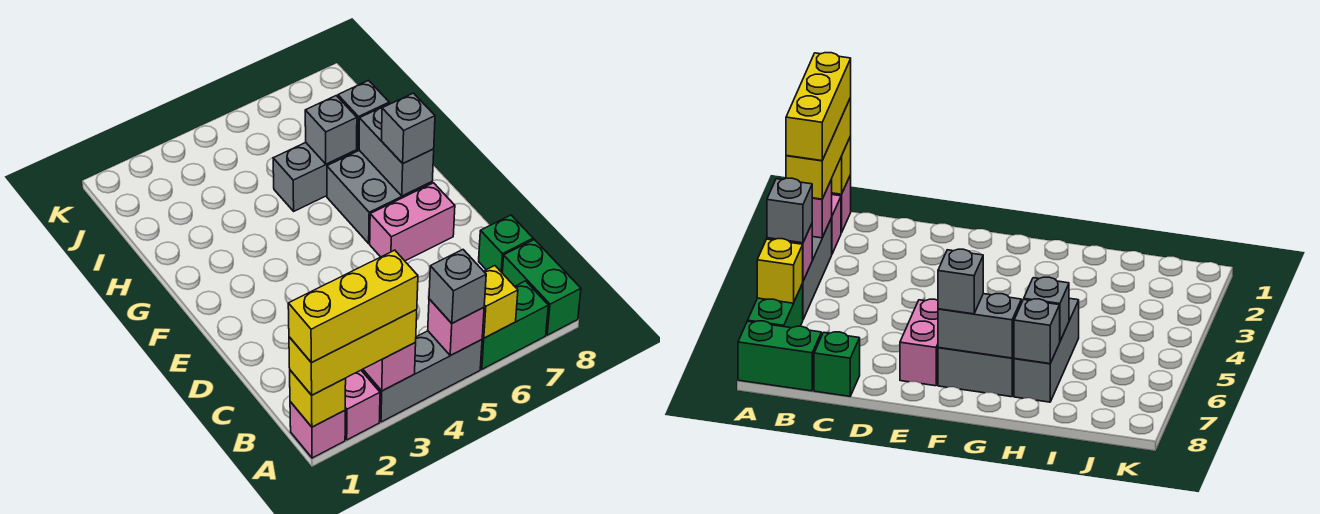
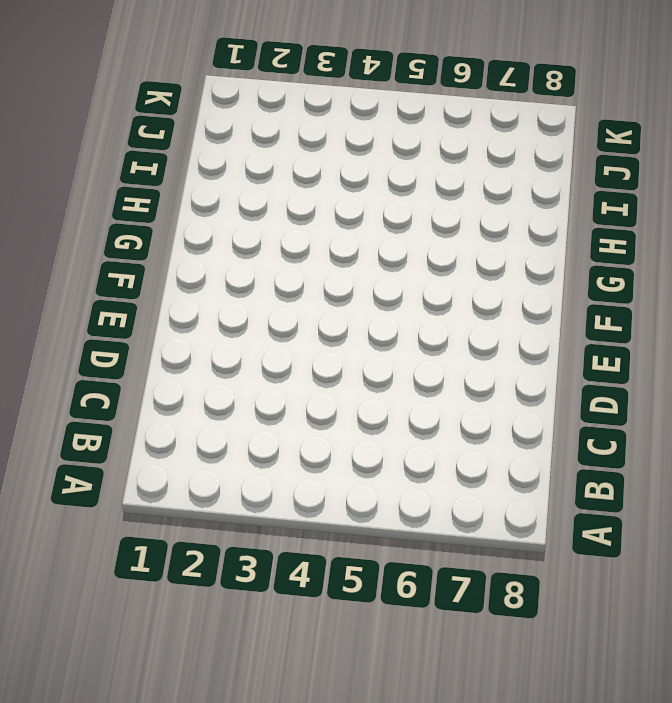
none -> pink brick A1 level 1
none -> pink brick A2 level 1
none -> grey brick A3:A5 level 1

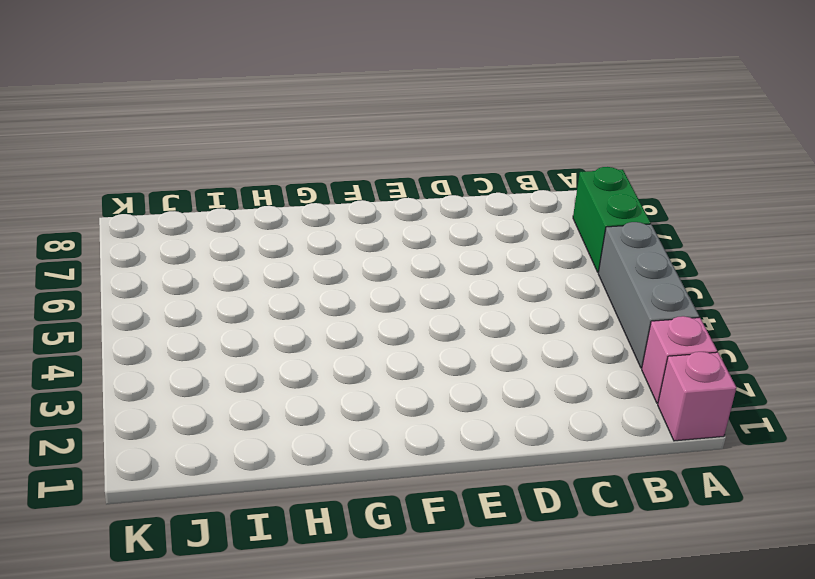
none -> green brick A8:B8 level 1
none -> green brick C8 level 1
none -> pink brick E6:E7 level 1

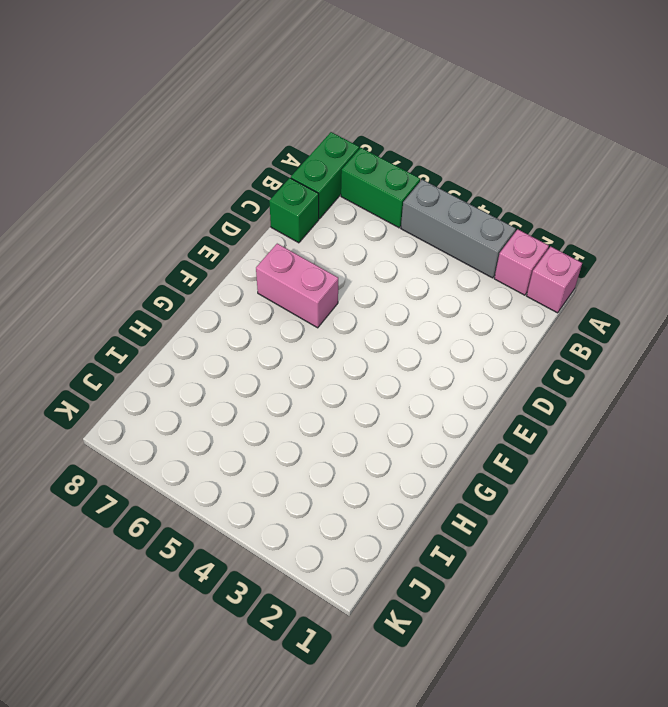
none -> grey brick F6:G7 level 1
none -> grey brick H5:H7 level 1
none -> yellow brick A1 level 2

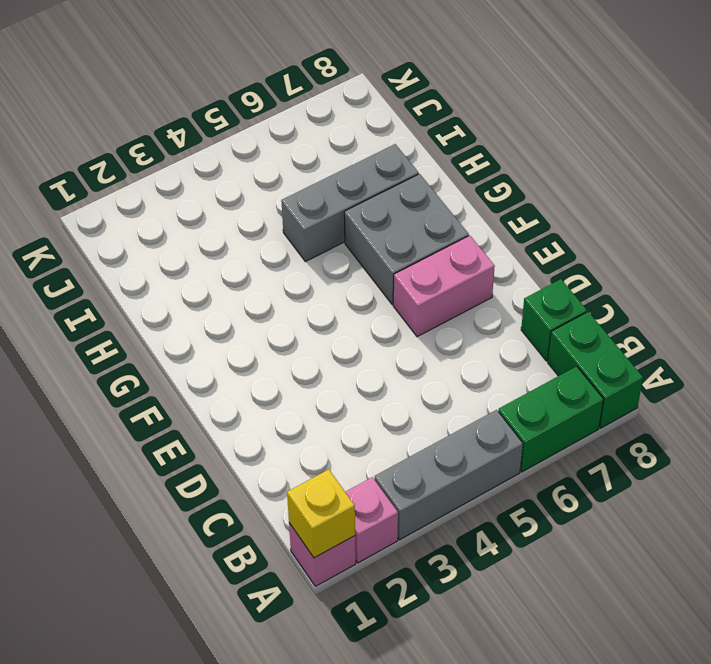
none -> pink brick A3 level 2
none -> pink brick A5 level 2
none -> yellow brick A6 level 2

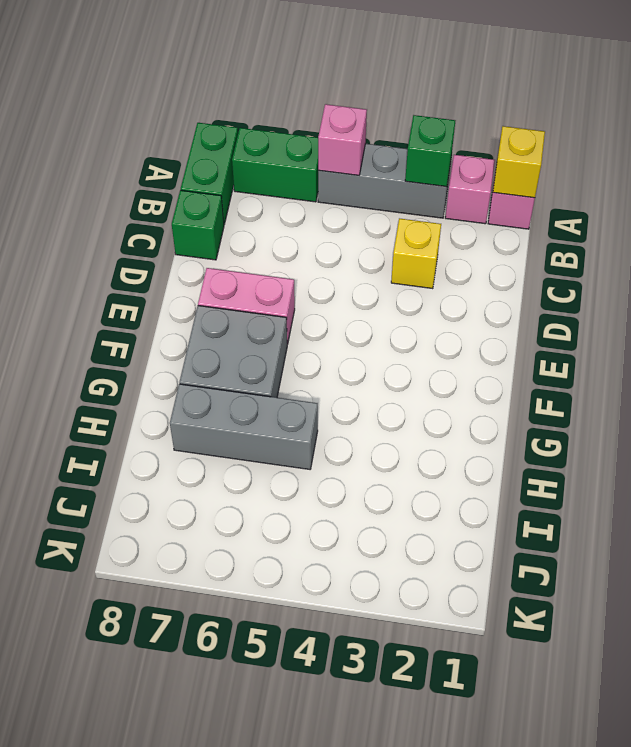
green brick A3 level 2 -> pink brick A3 level 2
yellow brick C3 level 1 -> yellow brick A6 level 2
none -> grey brick F7:G7 level 2
none -> grey brick H6 level 2
none -> grey brick H7 level 2

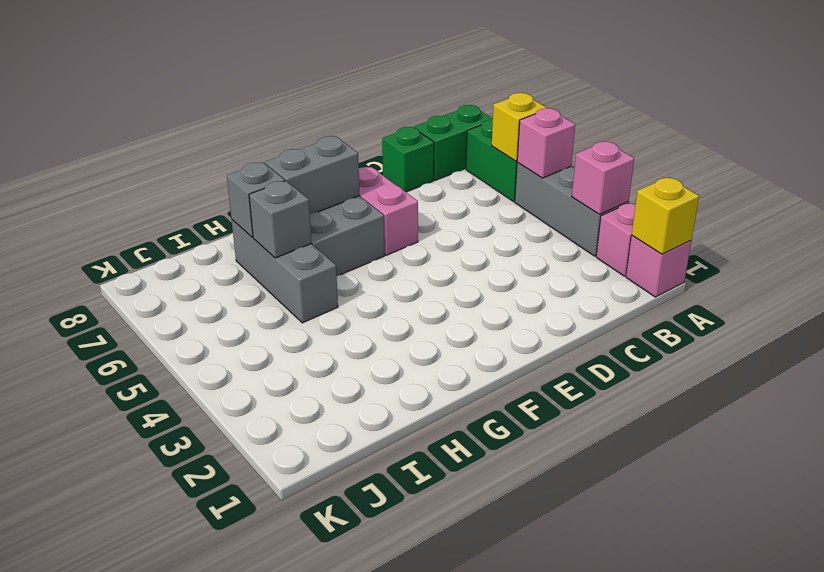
none -> yellow brick A1:A3 level 3
none -> grey brick A5 level 3
none -> grey brick F7 level 3

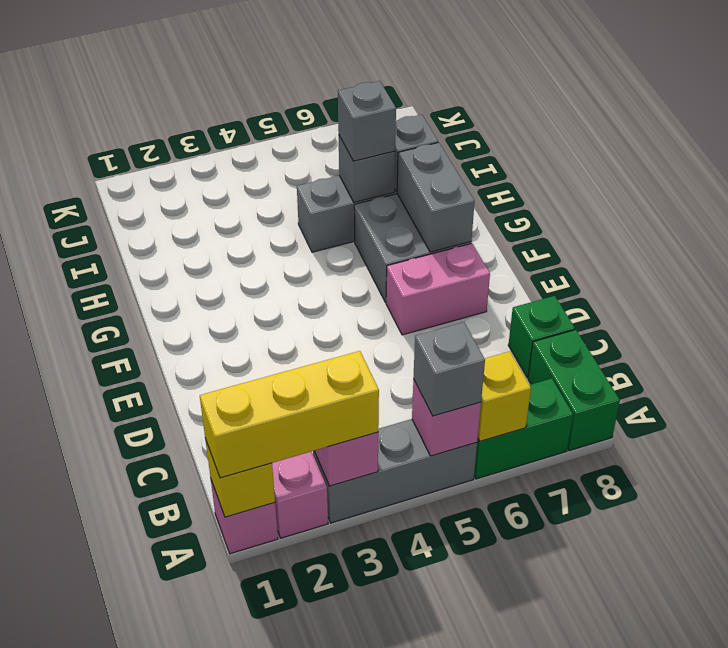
grey brick H6 level 3 -> grey brick F7 level 3
none -> yellow brick A1:A3 level 4

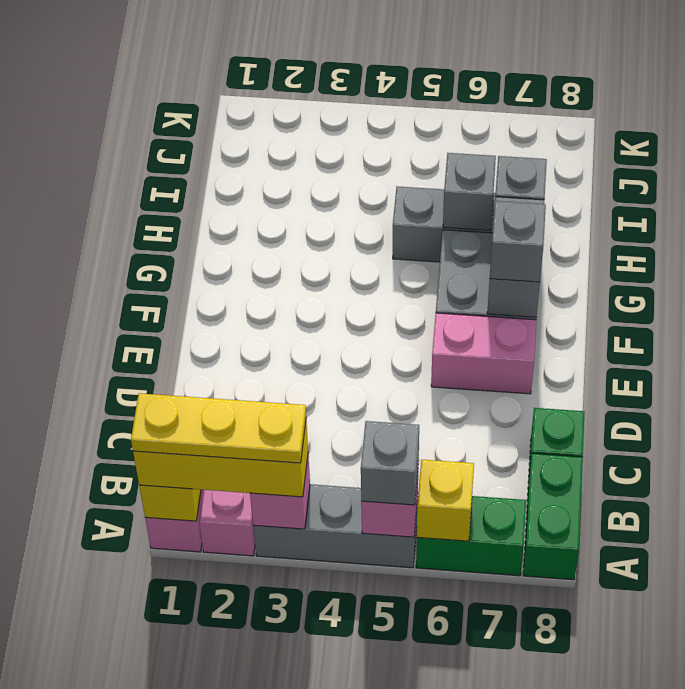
yellow plate A1:A3 level 4 -> yellow brick A1:A3 level 4

